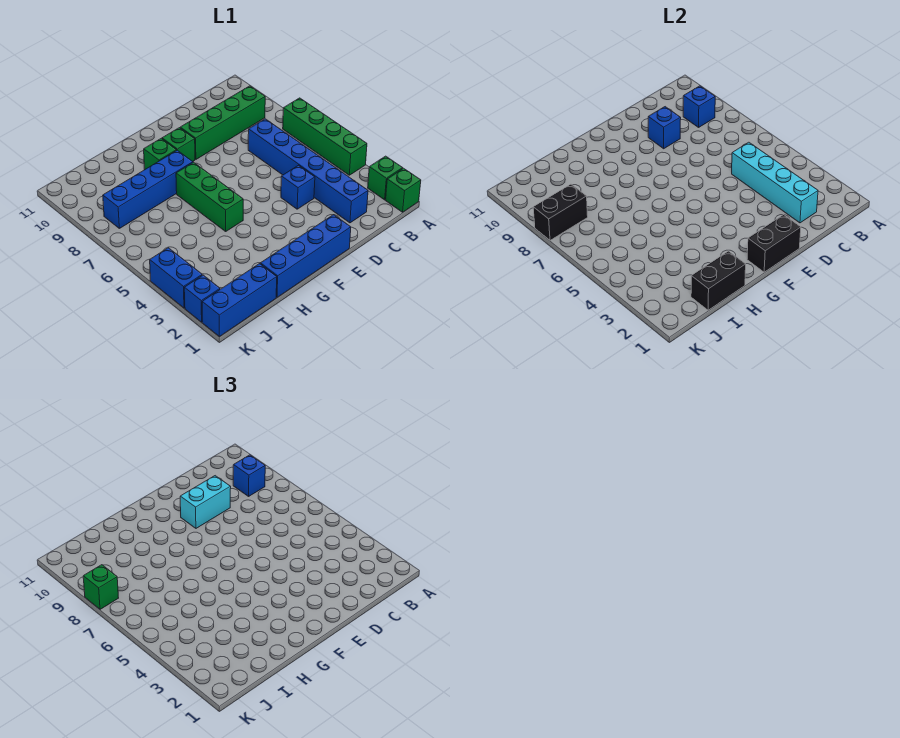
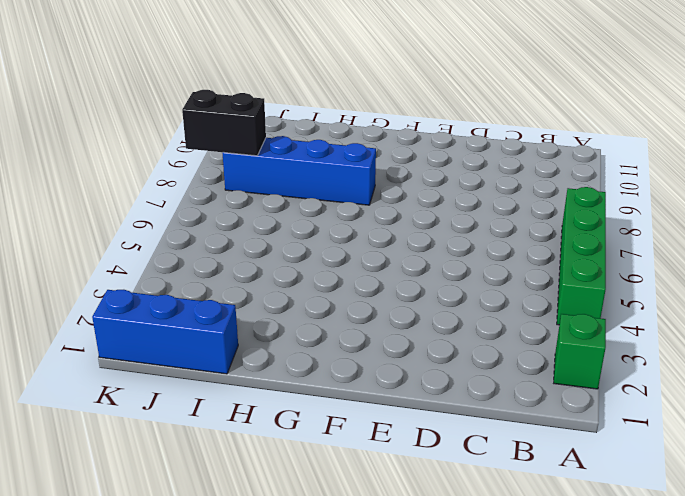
none -> green brick A1 level 1
none -> green brick B9:E9 level 1
none -> blue brick C2:C7 level 1

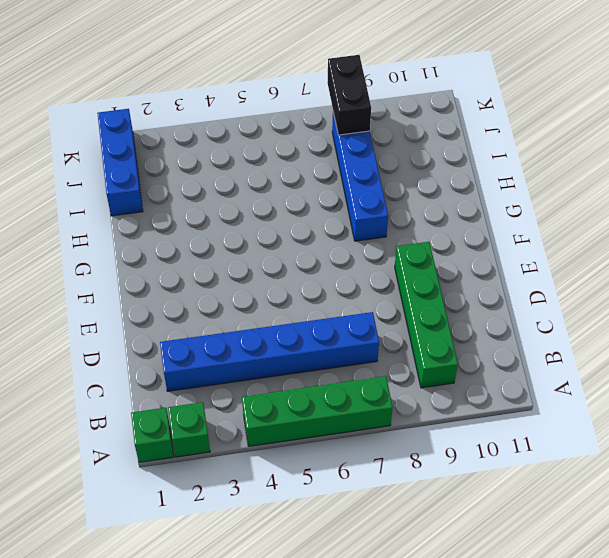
none -> blue brick D4 level 1
none -> blue brick E1:H1 level 1
none -> green brick F9 level 1

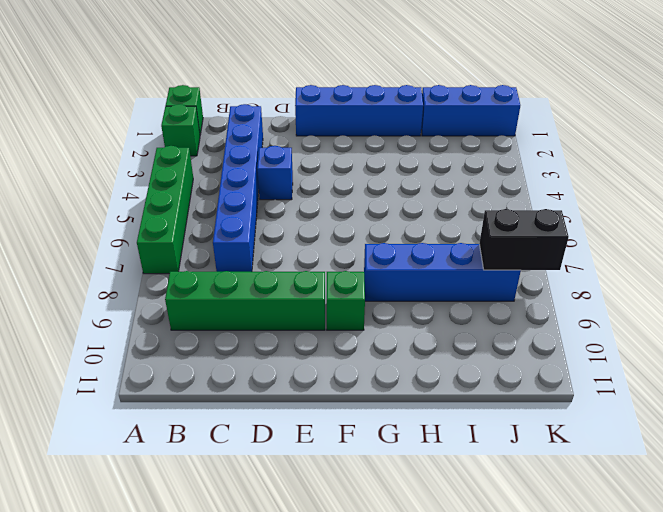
none -> green brick G5:G7 level 1
none -> green brick G9 level 1
none -> blue brick K2 level 1

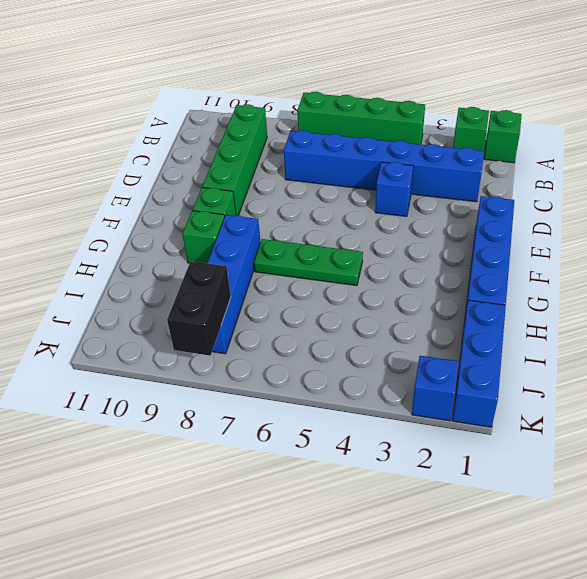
green plate G5:G7 level 1 -> green brick G5:G7 level 1
none -> blue brick K3:K4 level 1
none -> blue brick B9 level 2
none -> cyan brick C2:C5 level 2

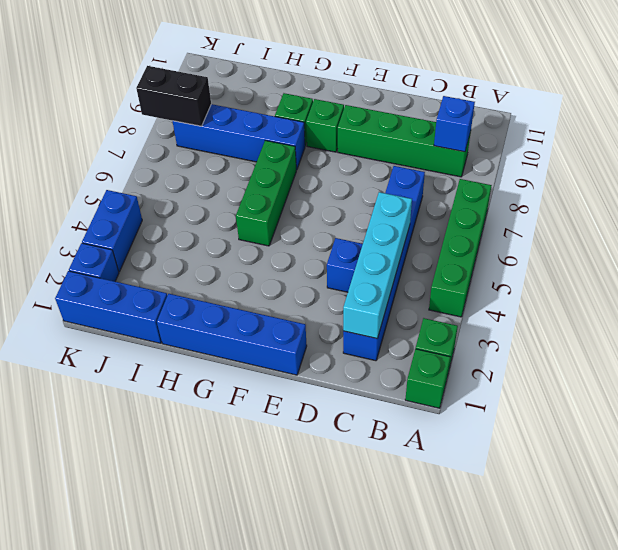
none -> blue brick D9 level 2
none -> black brick E1:F1 level 2
none -> black brick H1:I1 level 2

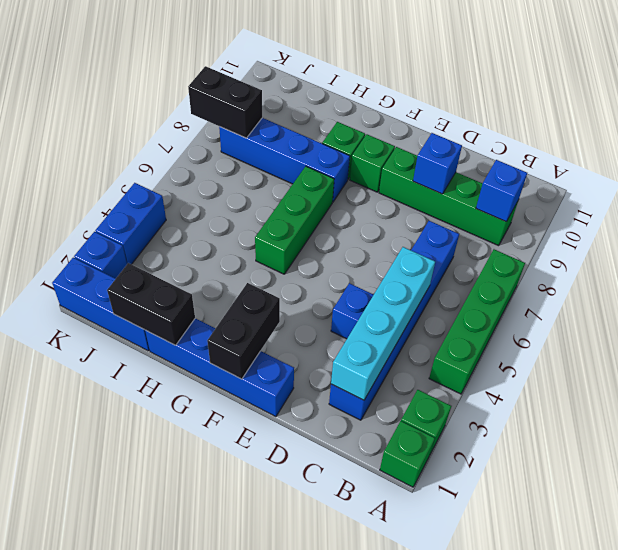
black brick F1:F2 level 2 -> black brick E1:F1 level 2
none -> blue brick B9 level 3
none -> cyan brick D9:E9 level 3
none -> green brick K8 level 3

